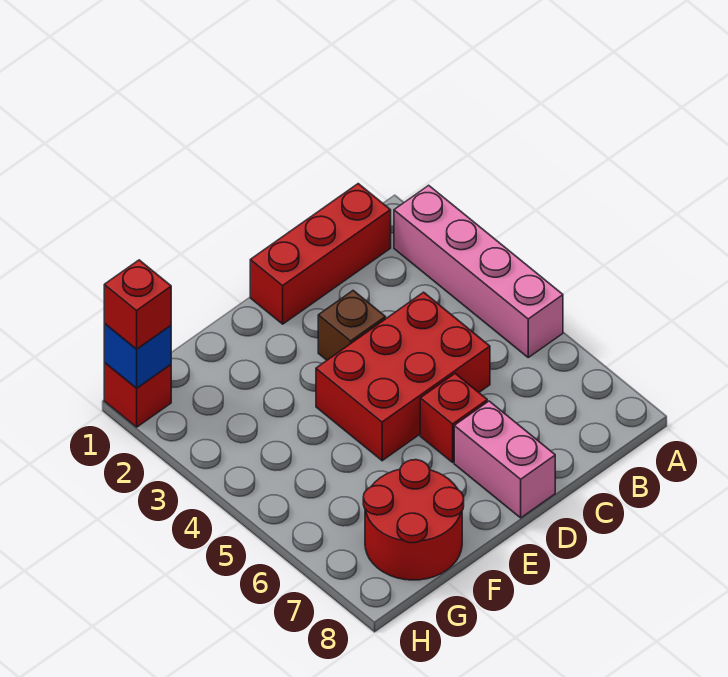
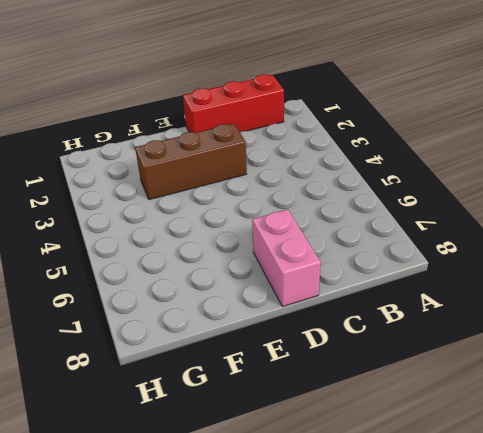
brown brick D3:F3 level 1 -> brown brick D3 level 1
none -> pink brick A2:A5 level 1
none -> red brick C4:E5 level 1

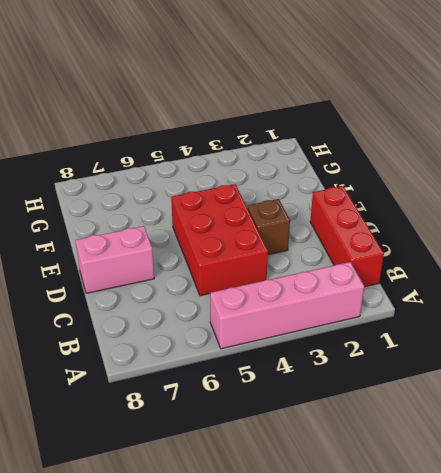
none -> red brick D6 level 1
none -> red round brick F7:G8 level 1

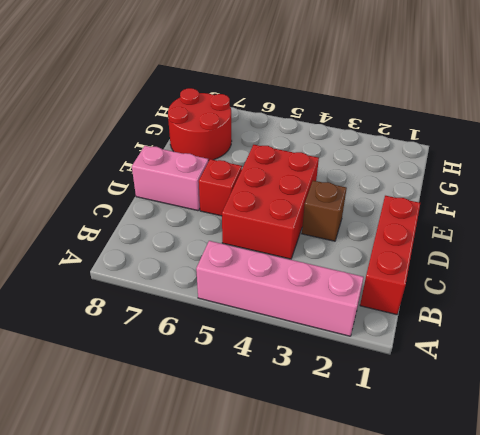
none -> red brick H1 level 1
none -> blue brick H1 level 2

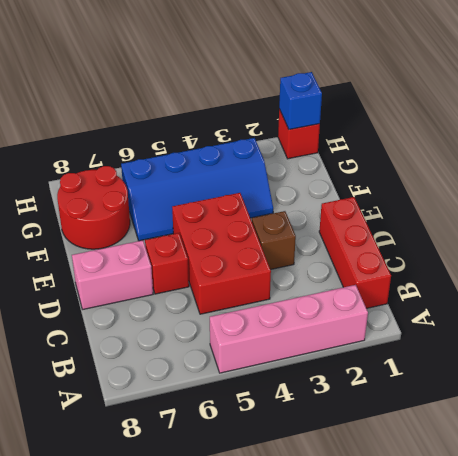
blue slope F3:G6 level 1 top G -> none
none -> red brick H1 level 3

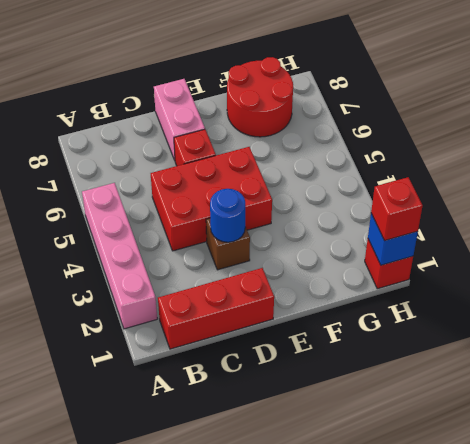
blue round brick D3 level 2 -> none

